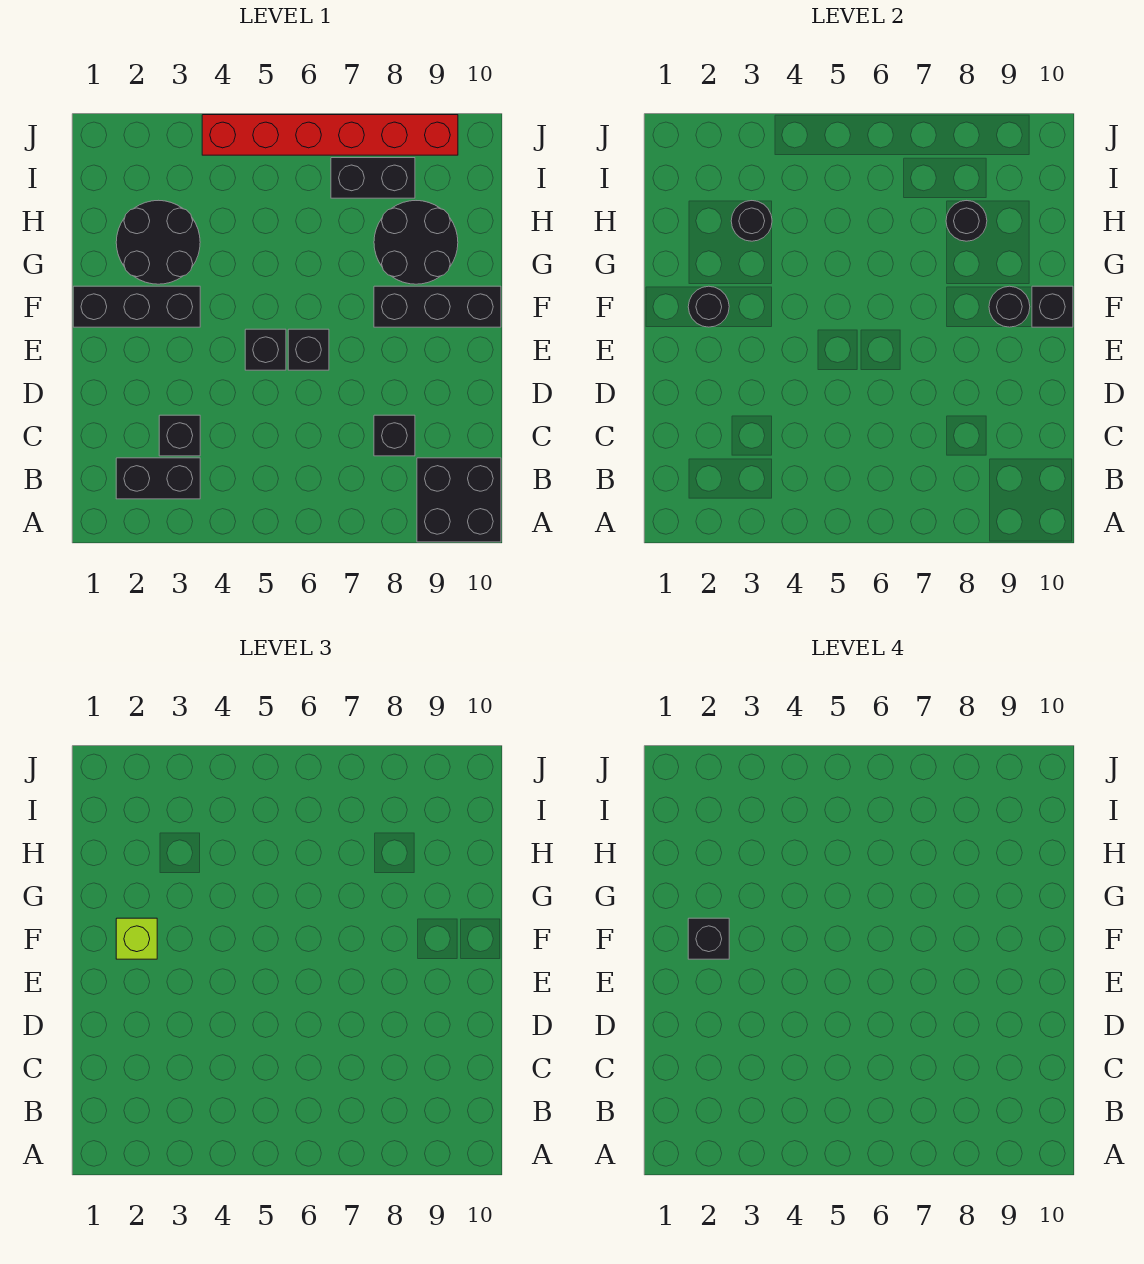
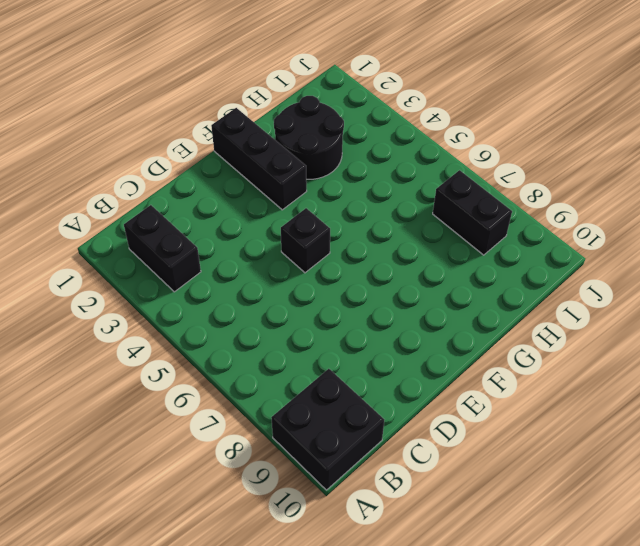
none -> black brick C3 level 1
none -> black brick C8 level 1
none -> black brick E6 level 1

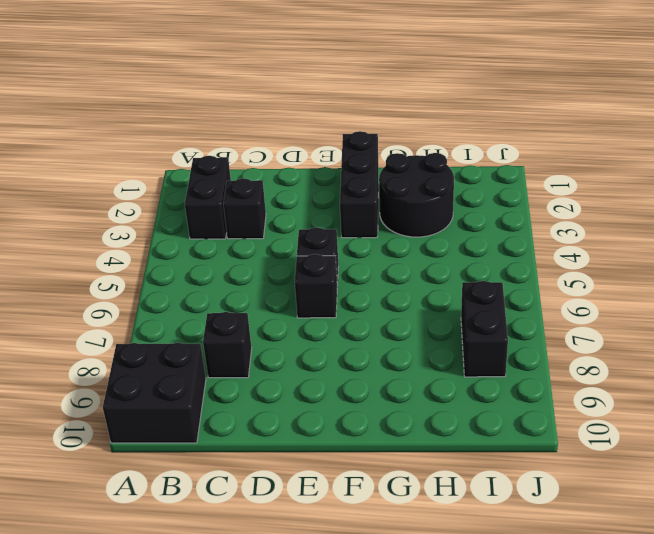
none -> black brick F8:F10 level 1
none -> black round brick G8:H9 level 1
none -> red brick J4:J9 level 1

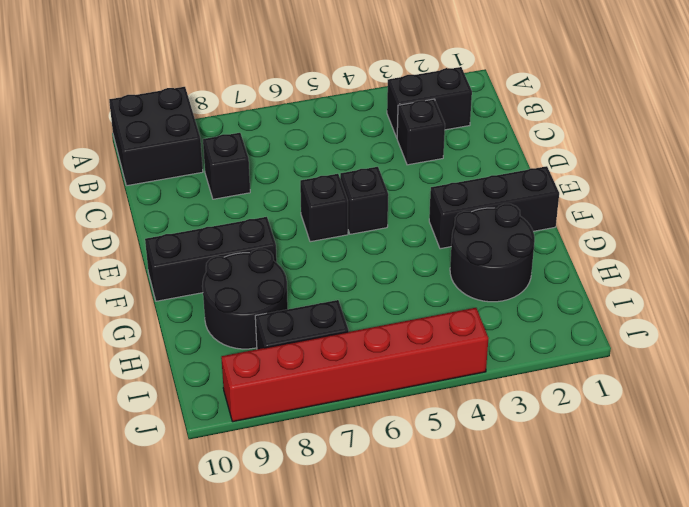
none -> black round brick F2 level 2
none -> black round brick F9 level 2
none -> black brick F10 level 2

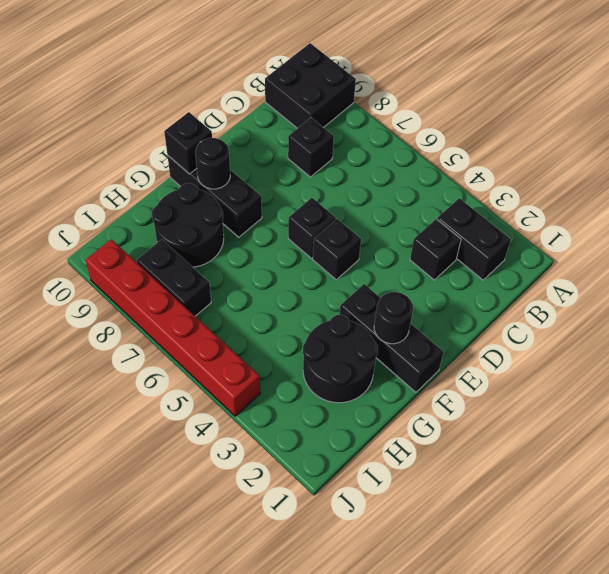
none -> black round brick H3 level 2
none -> black round brick H8 level 2
none -> lime brick F2 level 3

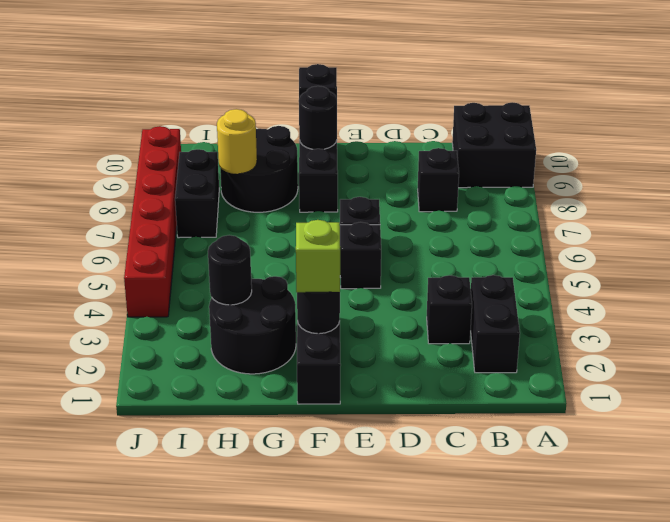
yellow round brick H8 level 2 -> black round brick H8 level 2
none -> black brick F2 level 4

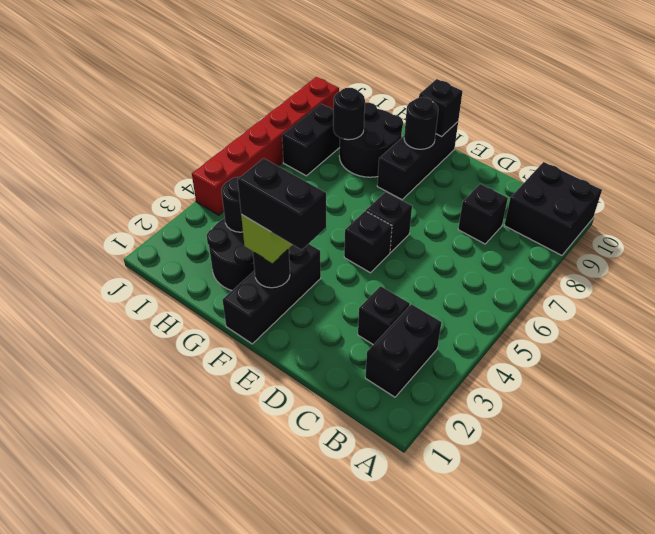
black brick E2:F2 level 4 -> black brick F2 level 4

